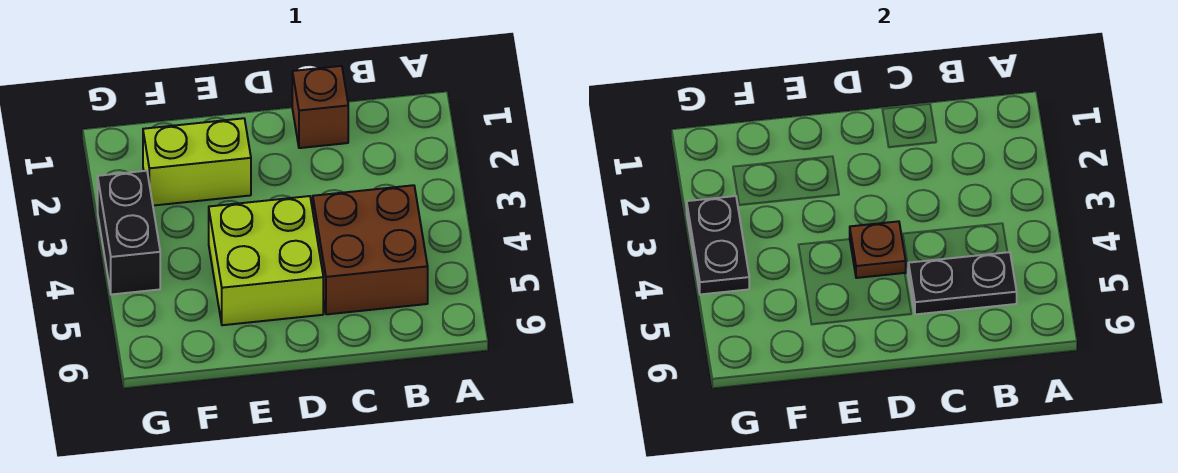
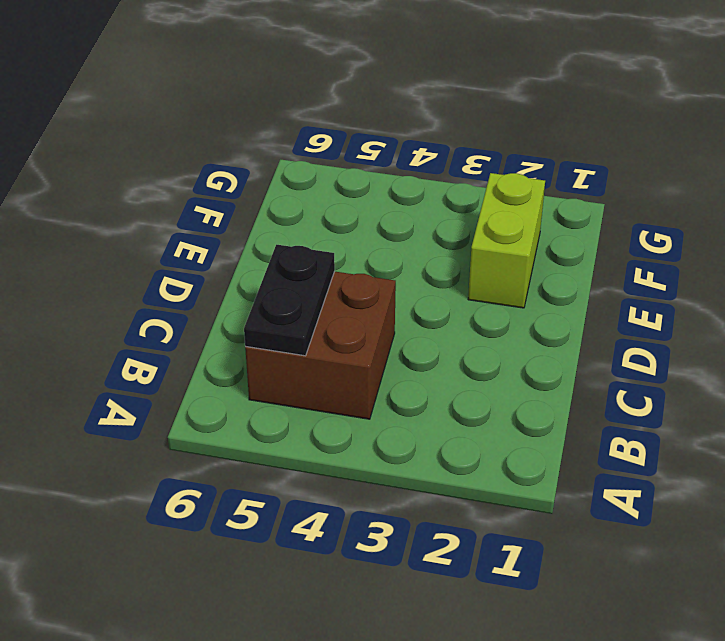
none -> brown brick C1 level 1
none -> lime brick D4:E5 level 1

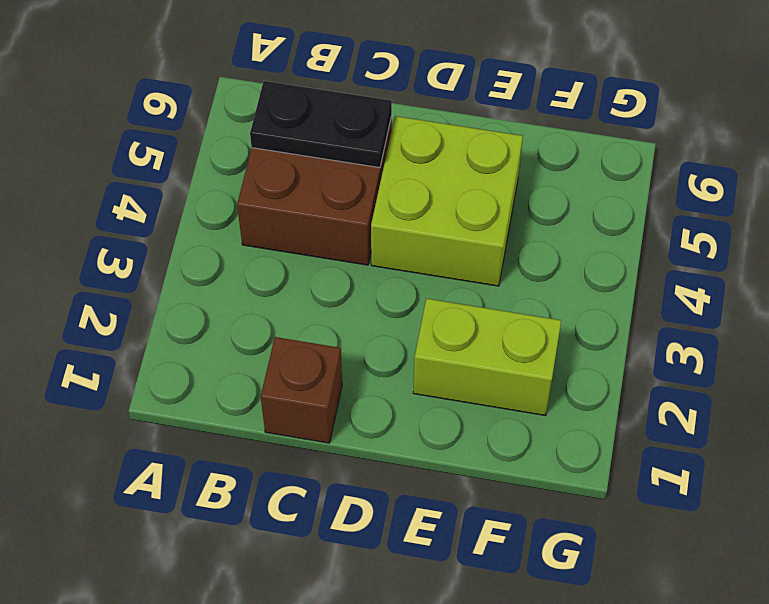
none -> black brick G3:G4 level 1
none -> brown plate D4 level 2

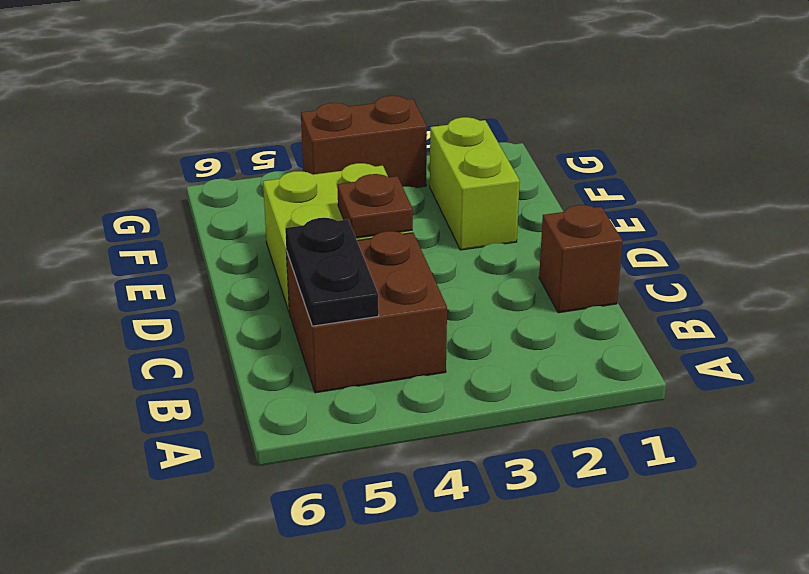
brown brick G3:G4 level 1 -> black brick G3:G4 level 1
none -> black plate G3:G4 level 2

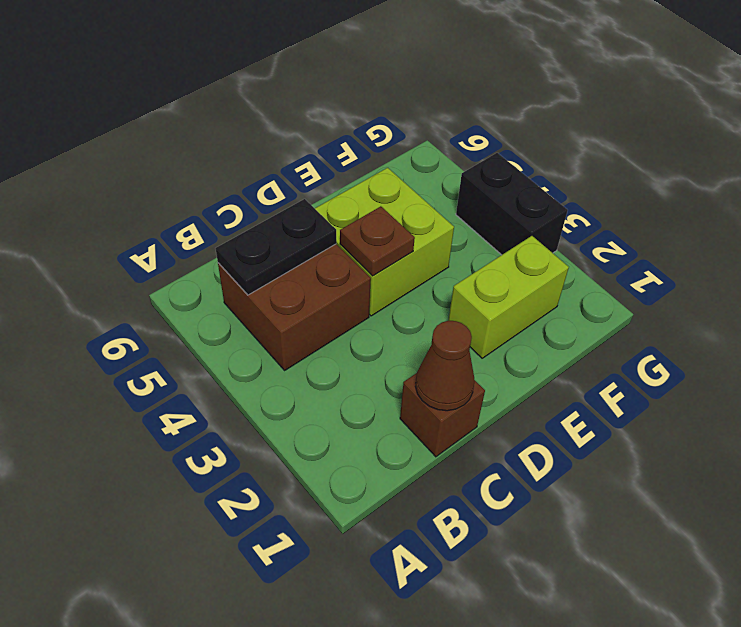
brown cone C1 level 2 -> none
none -> black plate G3:G4 level 2

